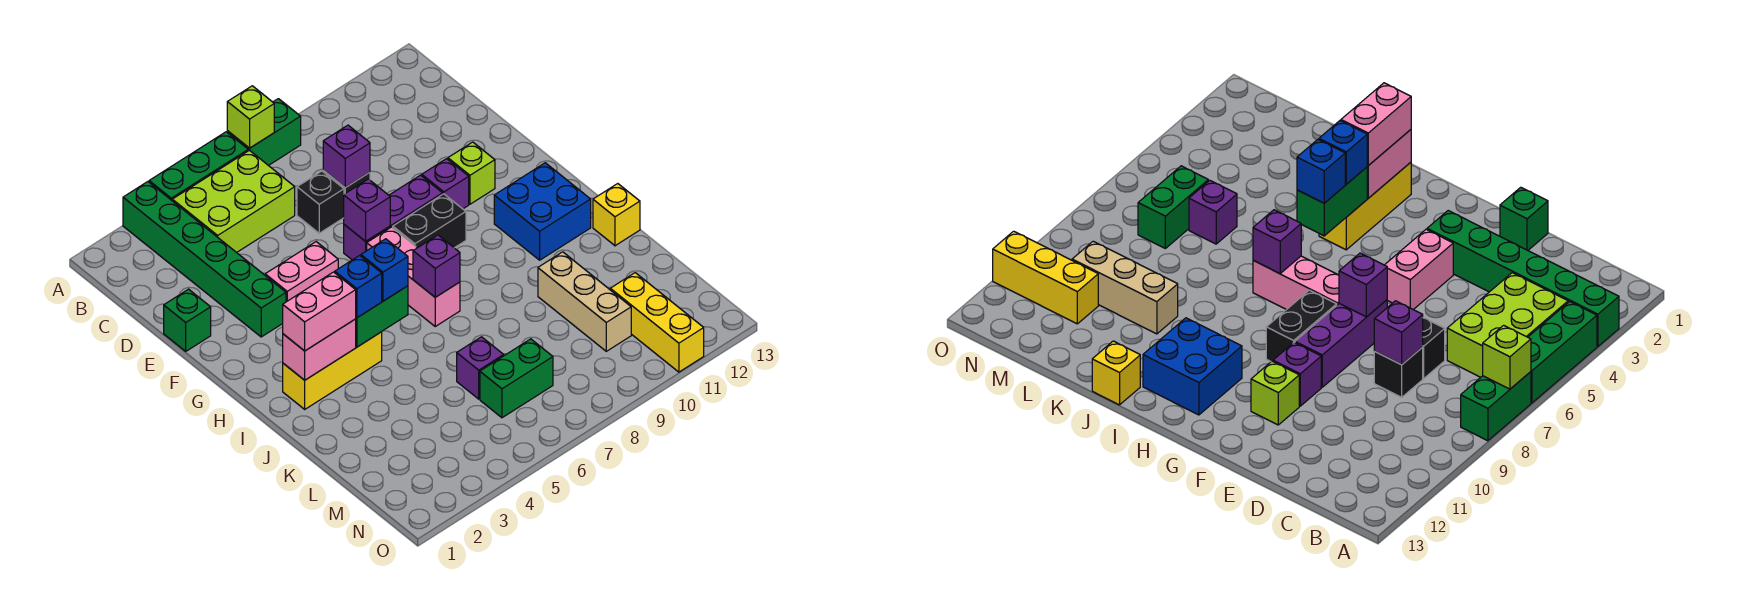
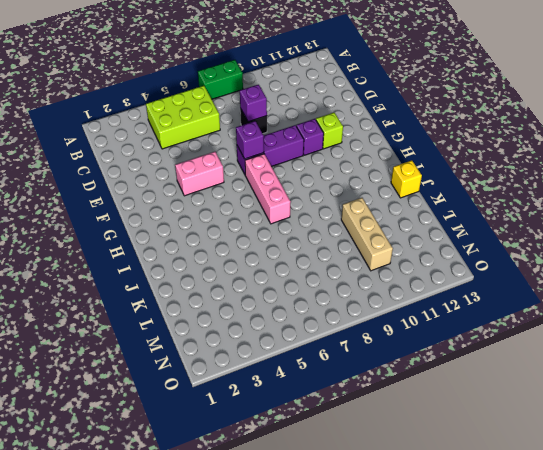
none -> green brick A3:F3 level 1
none -> green brick A4:A6 level 1
none -> black brick D7 level 1

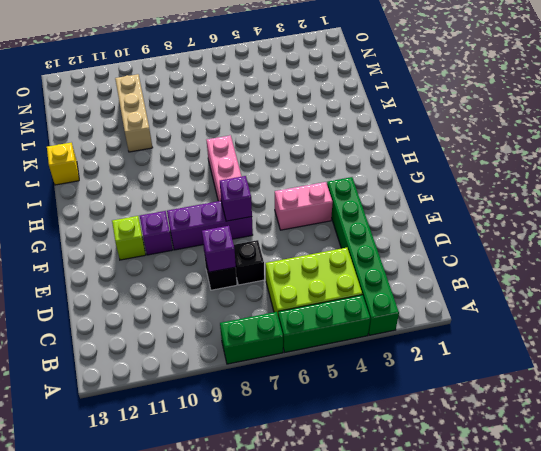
none -> green brick E1 level 1
none -> black brick G8:G9 level 1
none -> blue brick H11:I12 level 1

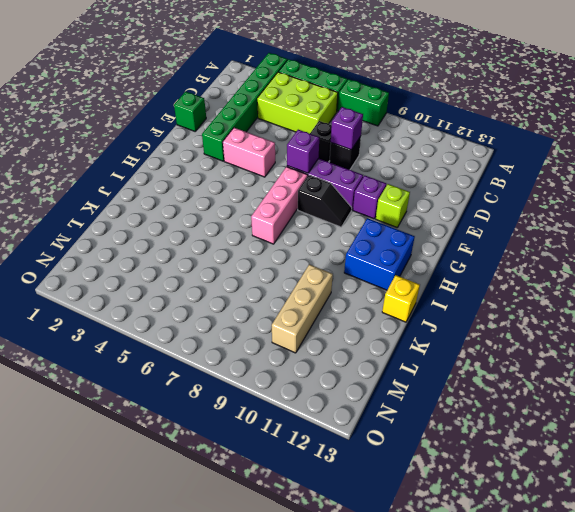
black slope G8:G9 level 1 top 8 -> black brick G8:G9 level 1
none -> yellow brick I2:I4 level 1
none -> purple brick L6 level 1
none -> green brick M6:M7 level 1

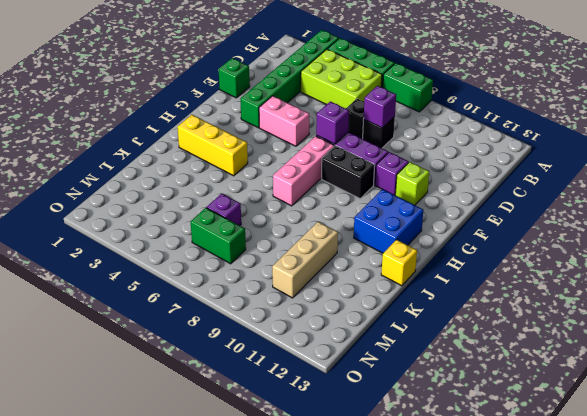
none -> yellow brick M11:O11 level 1
none -> lime brick A7 level 2
none -> pink brick I2:I3 level 2

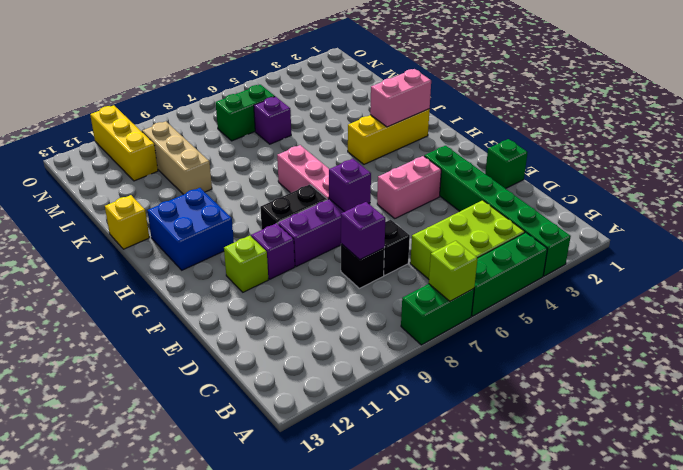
none -> green brick I4:I5 level 2
none -> purple brick I7 level 2
none -> pink brick I2:I3 level 3

